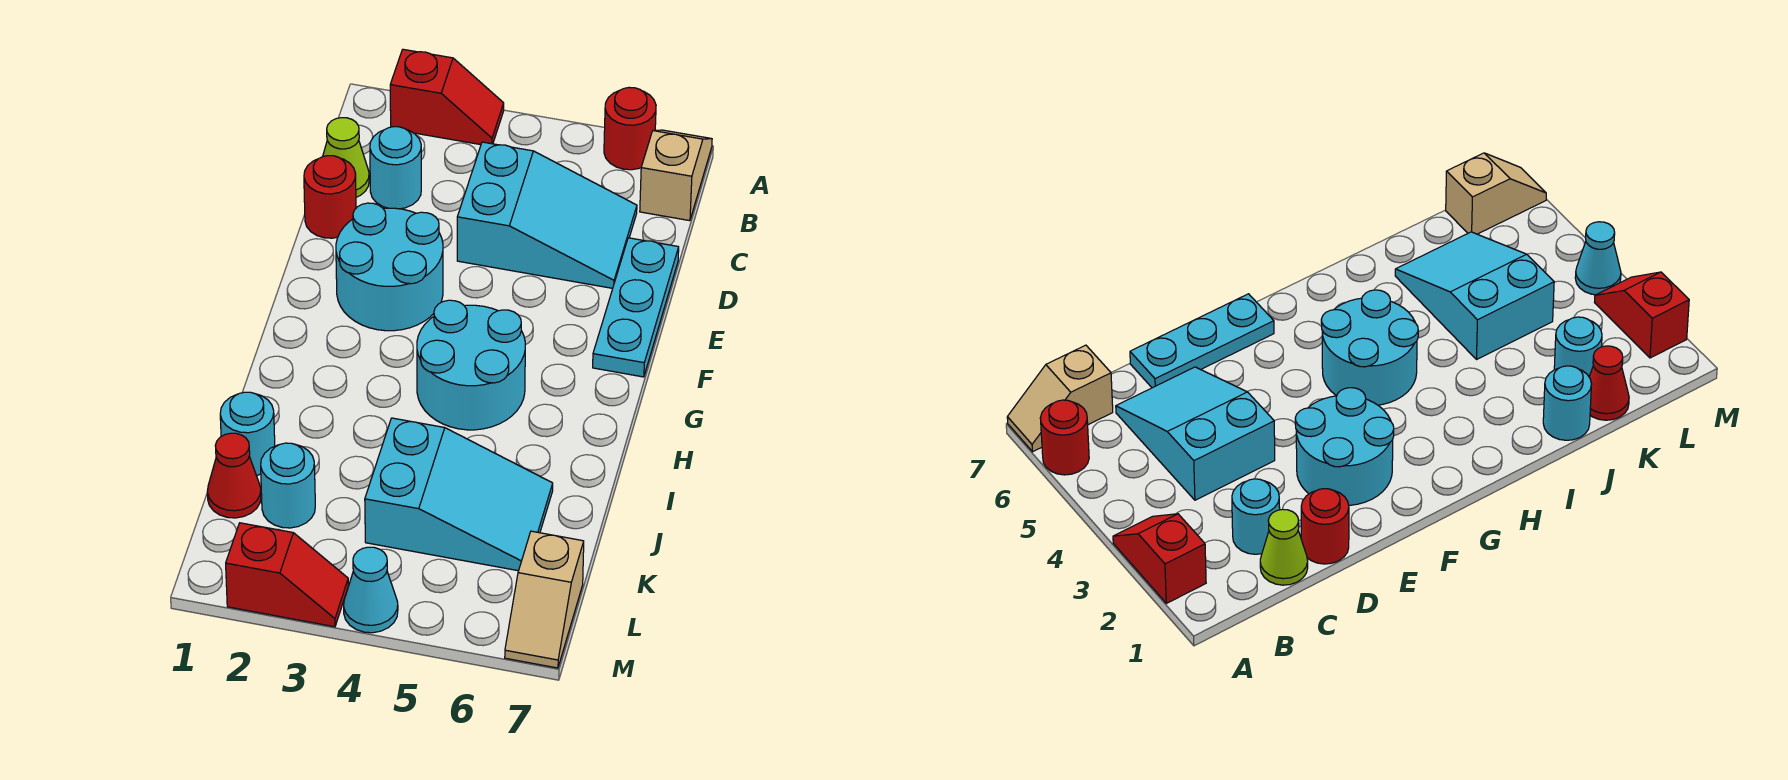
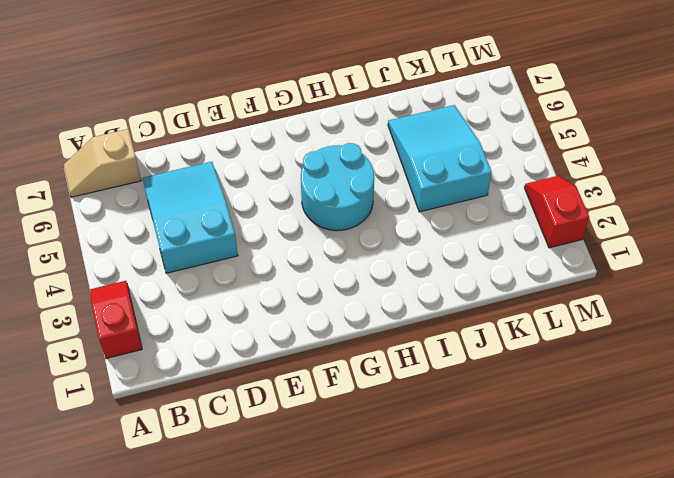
none -> red round brick A6 level 1
none -> lime cone C1 level 1
none -> cyan round brick C2 level 1

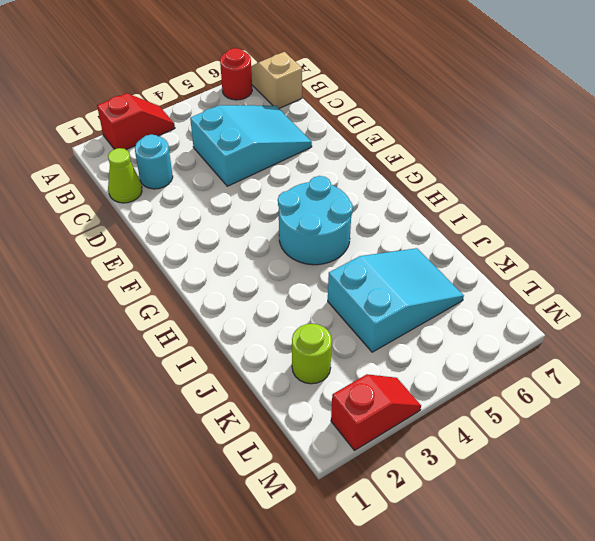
lime round brick K2 level 1 -> cyan round brick K2 level 1
none -> red round brick D1 level 1
none -> cyan plate D7:F7 level 1
none -> cyan round brick E2:F3 level 1

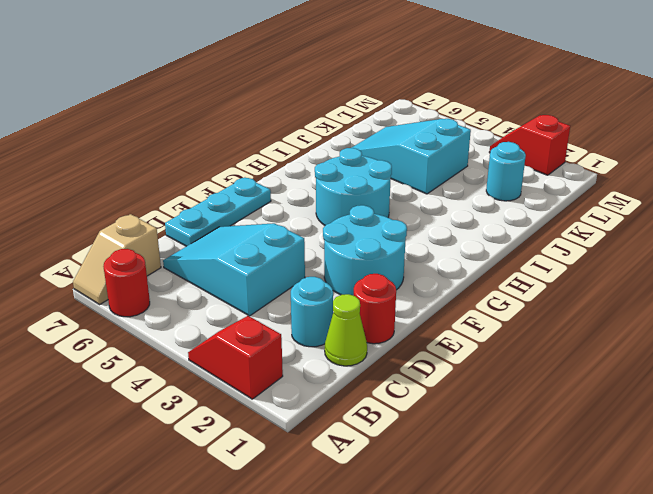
none -> cyan round brick J1 level 1
none -> red cone K1 level 1
none -> tan slope L7:M7 level 1 top L

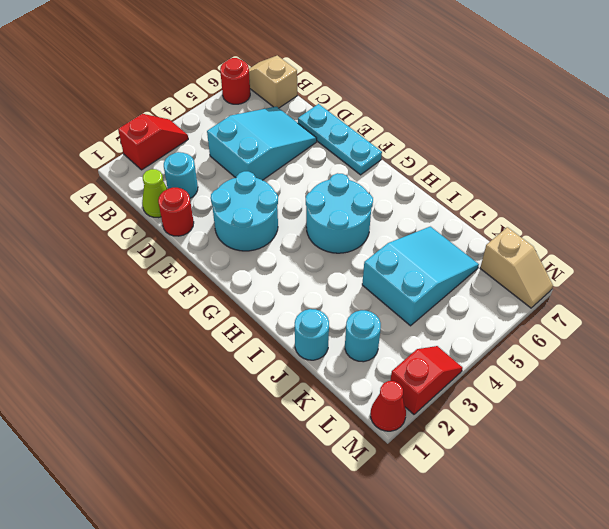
red cone M1 level 1 -> red cone K1 level 1
none -> cyan cone M4 level 1

